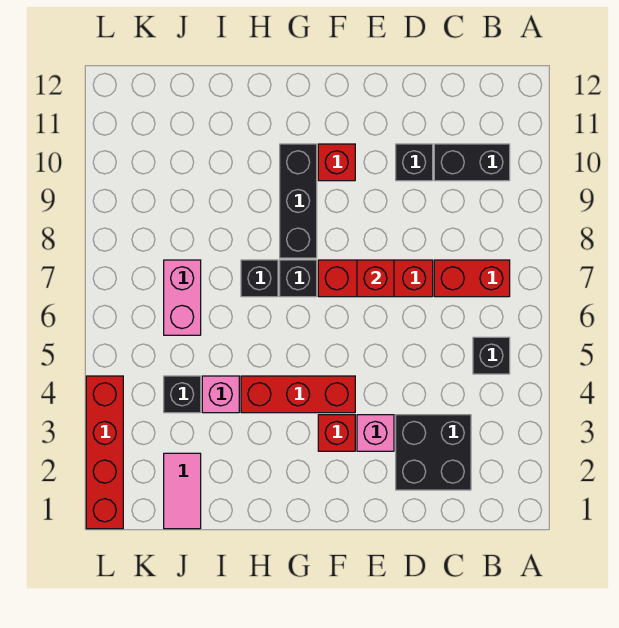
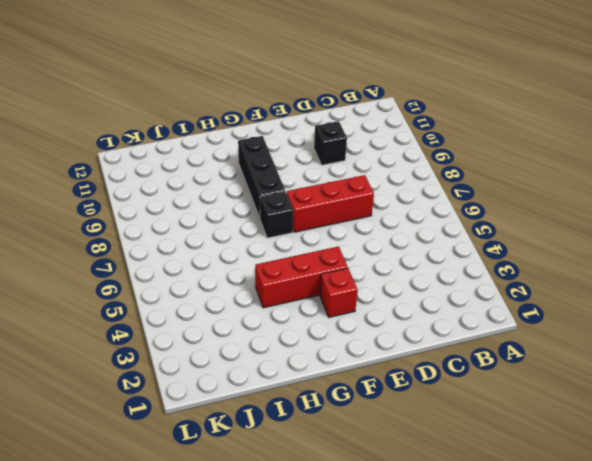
none -> black brick B5 level 1
none -> red brick B7:C7 level 1
none -> black brick B10:C10 level 1

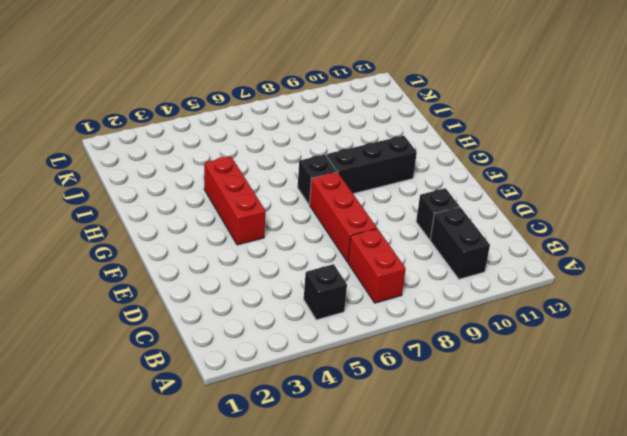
none -> black brick C2:D3 level 1
none -> pink brick E3 level 1
none -> red brick F3 level 1

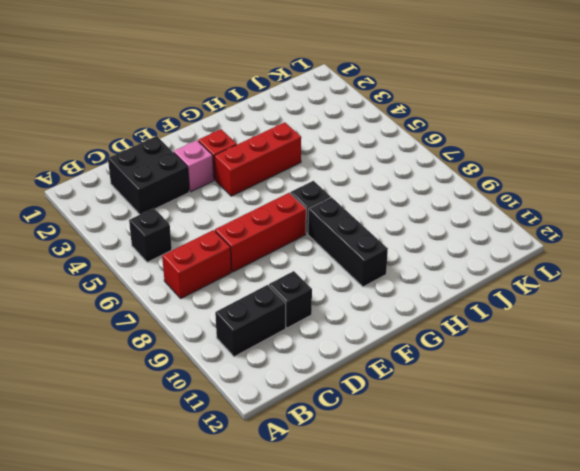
none -> red brick F10 level 1
none -> black brick H7 level 1
none -> pink brick I4 level 1

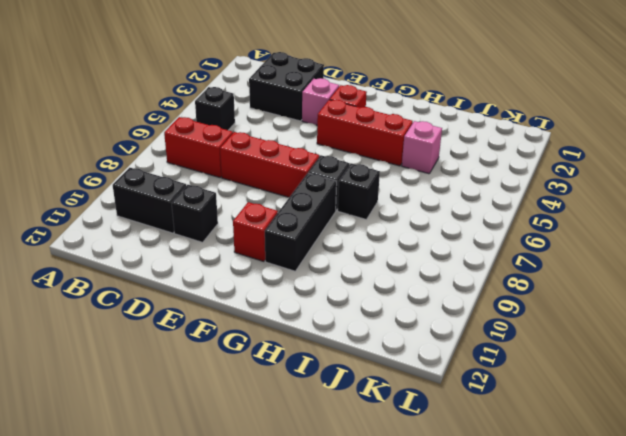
none -> pink tile J1:J2 level 1
none -> black brick J4 level 1
none -> pink brick J6:J7 level 1

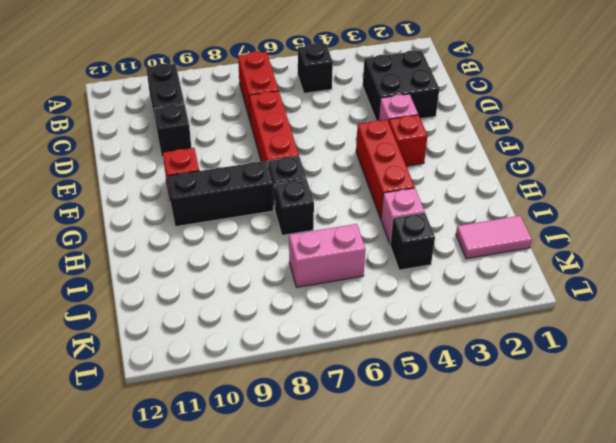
none -> red brick L1:L4 level 1
none -> red brick E7 level 2

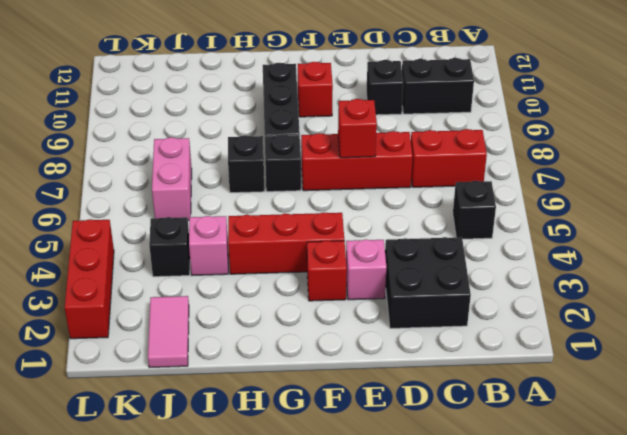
red brick L2:L4 level 1 -> red brick L1:L4 level 1

